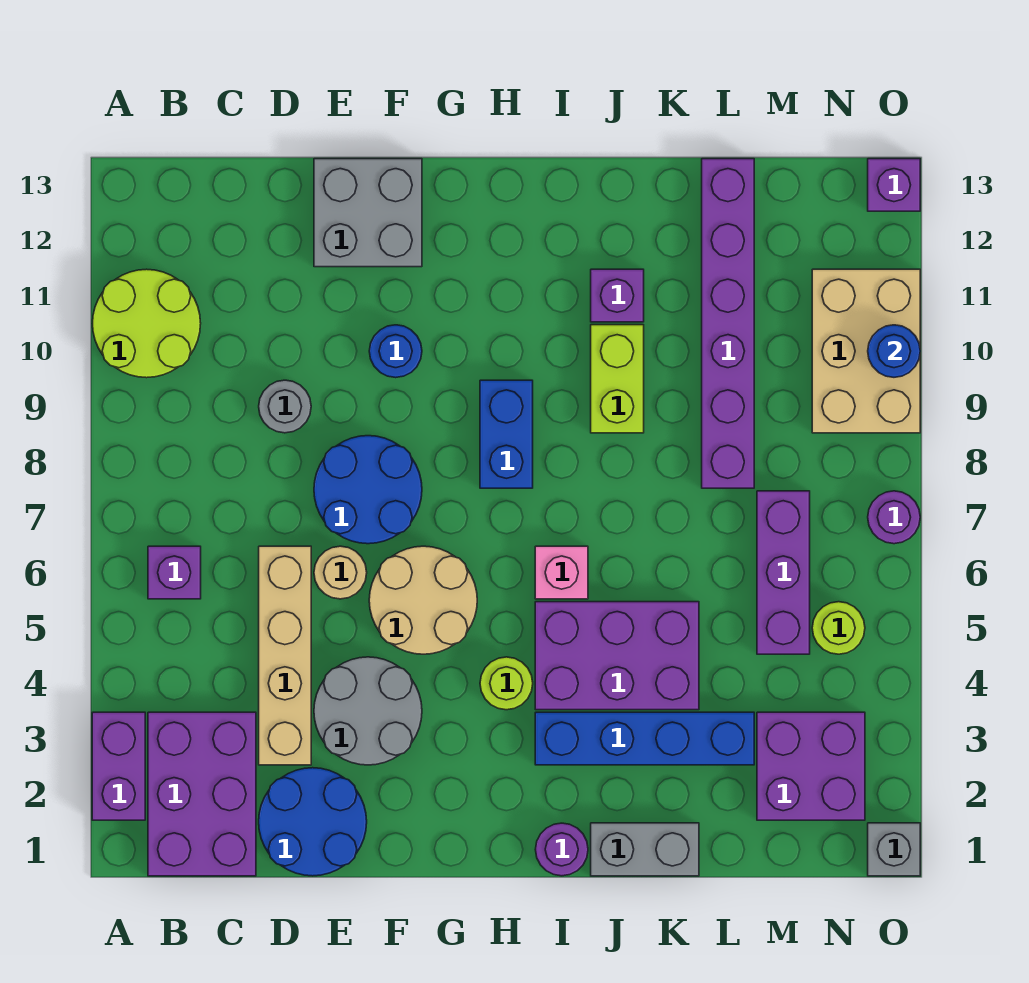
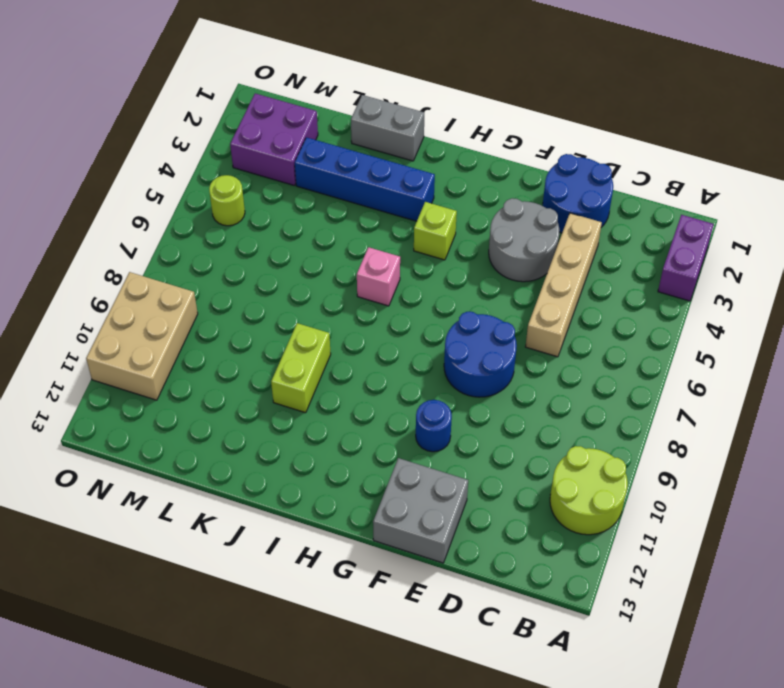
lime brick H4 level 1 -> lime round brick H4 level 1
none -> purple brick B1:C3 level 1
none -> purple brick B6 level 1
none -> grey round brick D9 level 1
none -> tan round brick E6 level 1

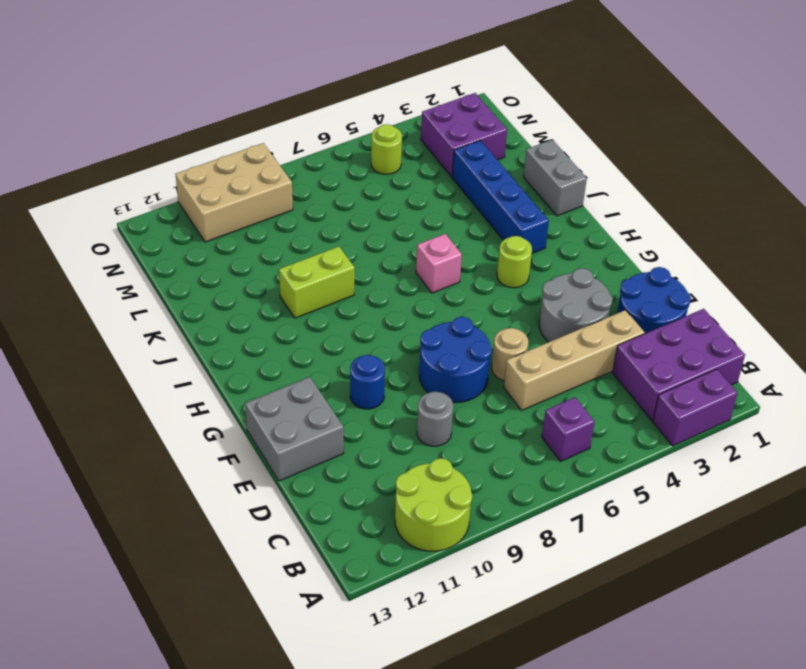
none -> tan round brick F5:G6 level 1
none -> blue brick H8:H9 level 1
none -> purple round brick I1 level 1
none -> purple brick I4:K5 level 1

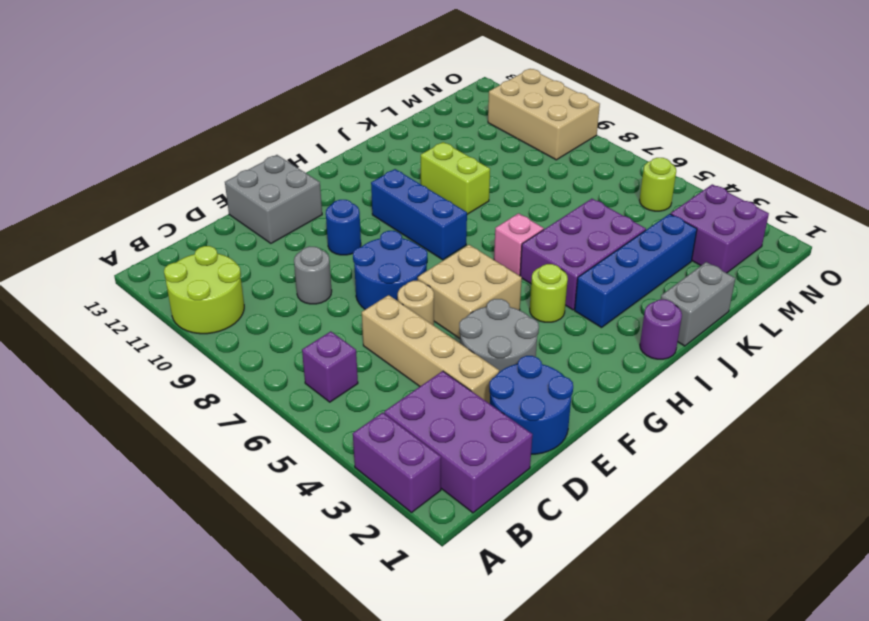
tan brick F5:G6 level 1 -> tan round brick F5:G6 level 1
blue brick H8:H10 level 1 -> blue brick H8:H9 level 1
none -> purple brick J11 level 1
none -> purple brick L8:L13 level 1
none -> purple brick M5:M7 level 1
none -> grey brick O1 level 1

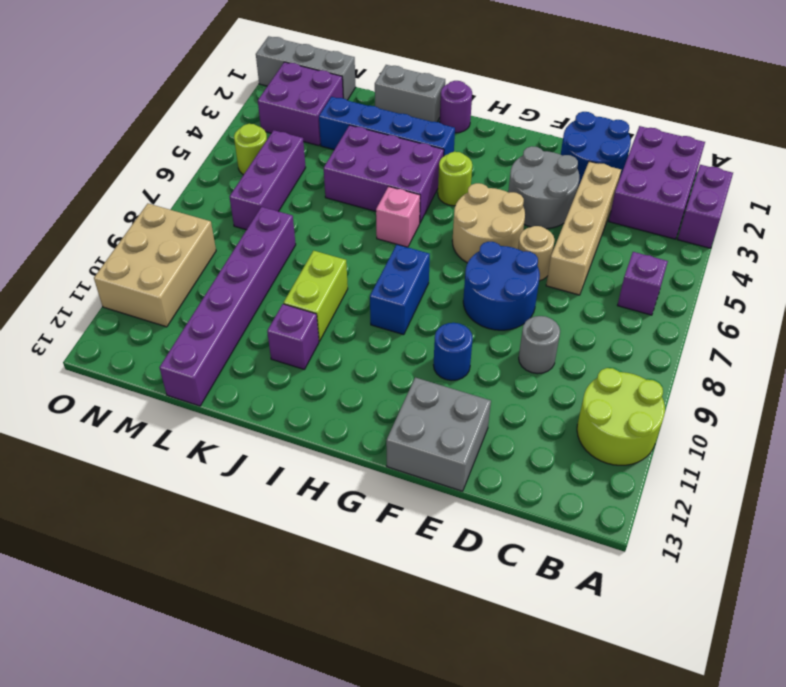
grey brick M1:O1 level 1 -> grey brick O1 level 1
none -> purple round brick O7 level 1
none -> purple brick O13 level 1
none -> blue round brick O10 level 2

